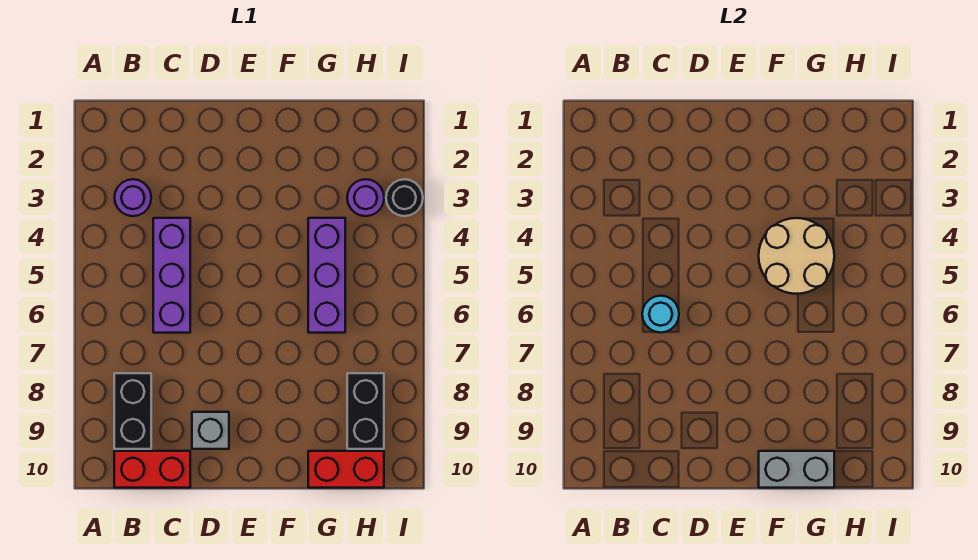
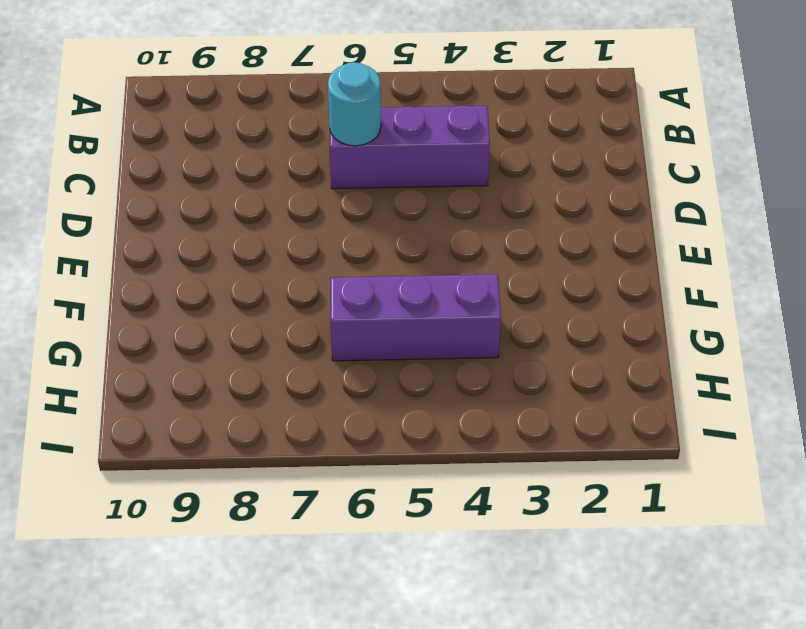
none -> purple round brick B3 level 1
none -> black brick B8:B9 level 1
none -> red brick B10:C10 level 1

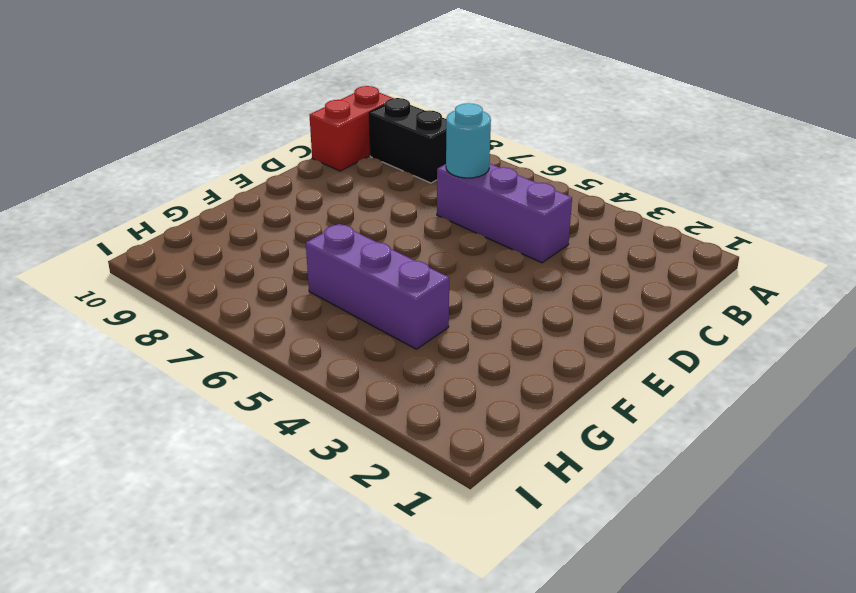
none -> purple round brick B3 level 1
none -> grey brick D9 level 1
none -> red brick G10:H10 level 1

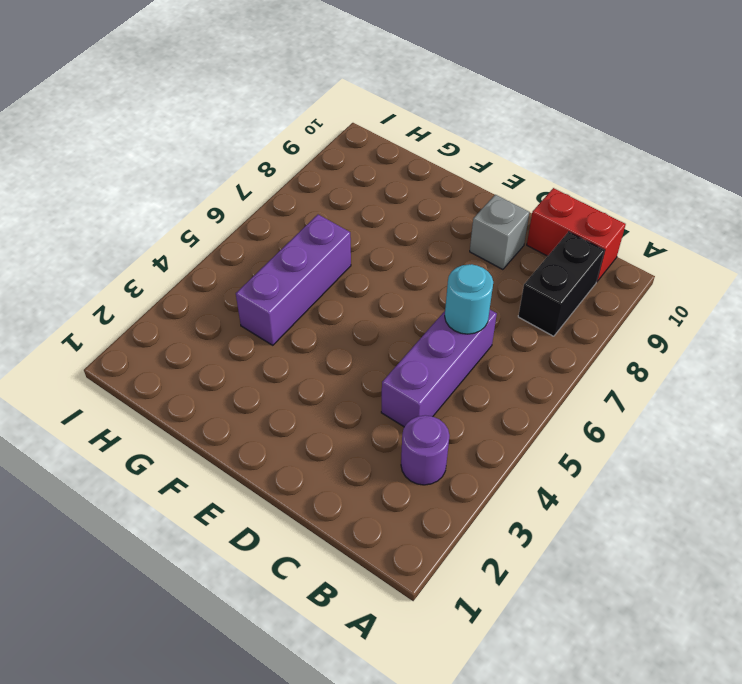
none -> red brick G10:H10 level 1
none -> purple round brick H3 level 1
none -> black brick H8:H9 level 1

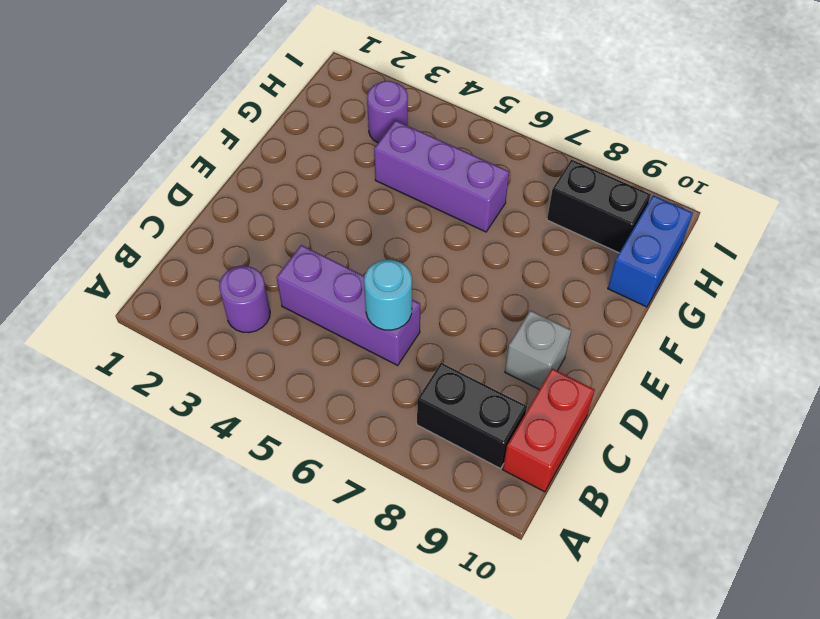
blue brick G10:H10 level 1 -> red brick G10:H10 level 1
none -> black round brick I3 level 1
none -> tan round brick F4:G5 level 2
none -> grey brick F10:G10 level 2

